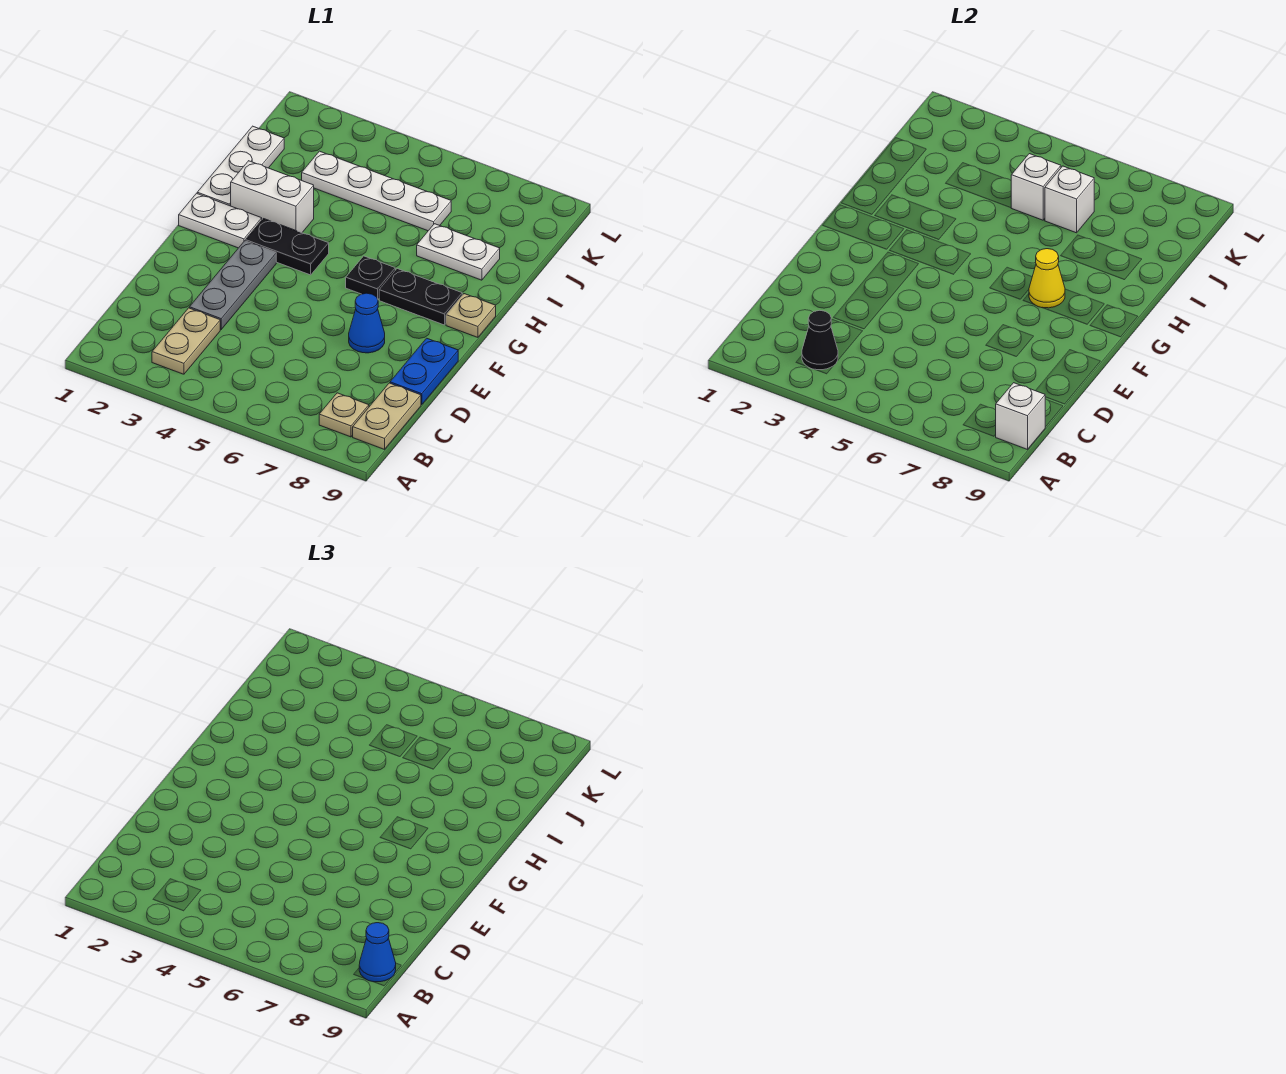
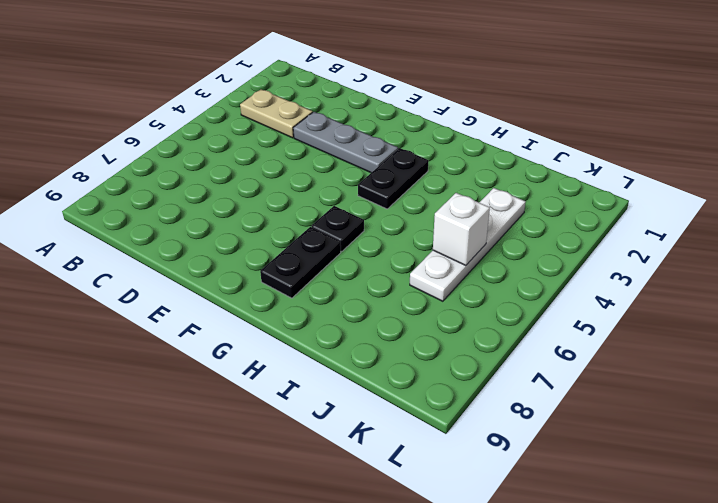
none -> tan plate B8 level 1
none -> tan plate B9:C9 level 1
none -> blue plate D9:E9 level 1

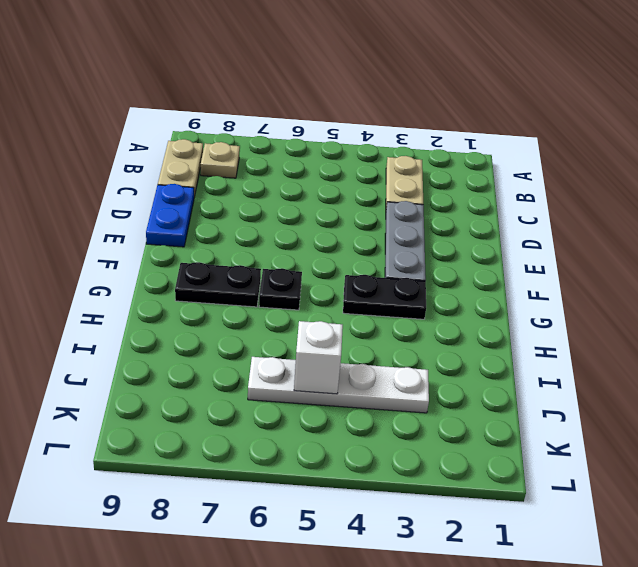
none -> blue cone E7 level 1
none -> white plate G1:G2 level 1
none -> tan plate G9 level 1

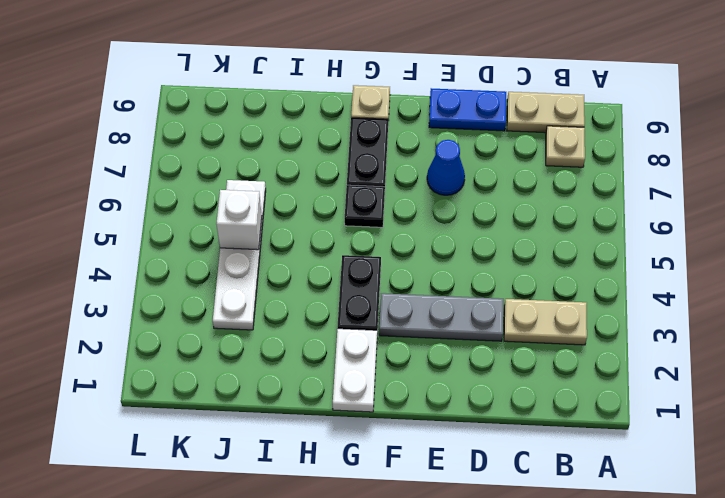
none -> white plate H1:J1 level 1
none -> white brick H2:H3 level 1
none -> white plate I7:I8 level 1

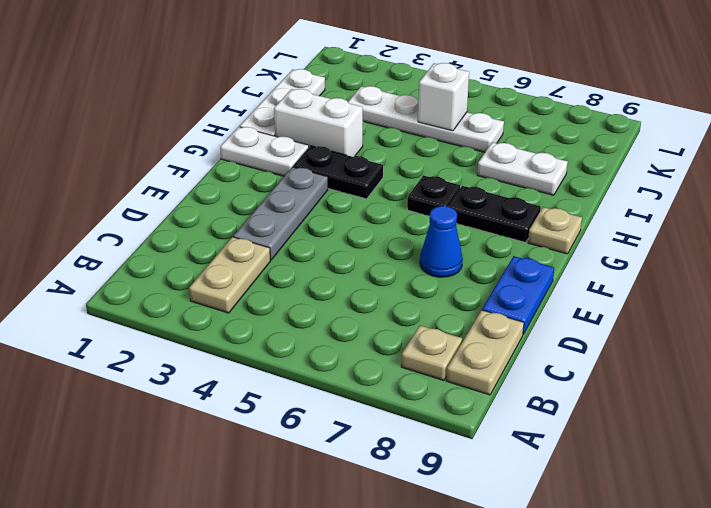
none -> black cone B3 level 2
none -> white brick B9 level 2
none -> yellow cone G7 level 2

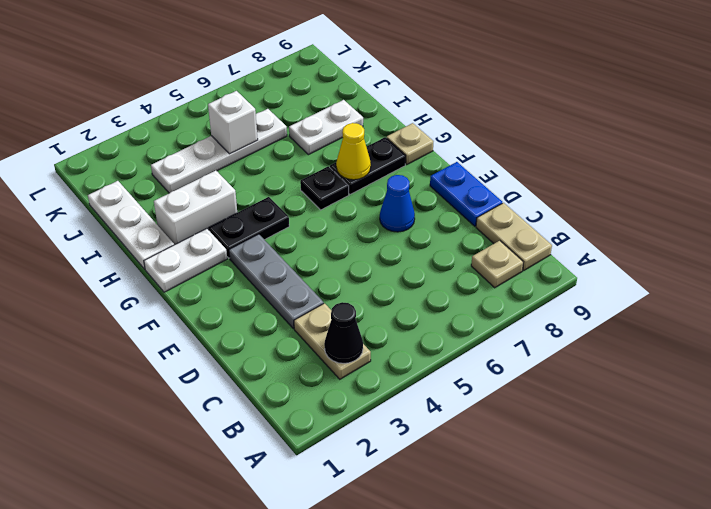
none -> white brick B9 level 2
none -> white brick J6 level 2
none -> blue cone B9 level 3

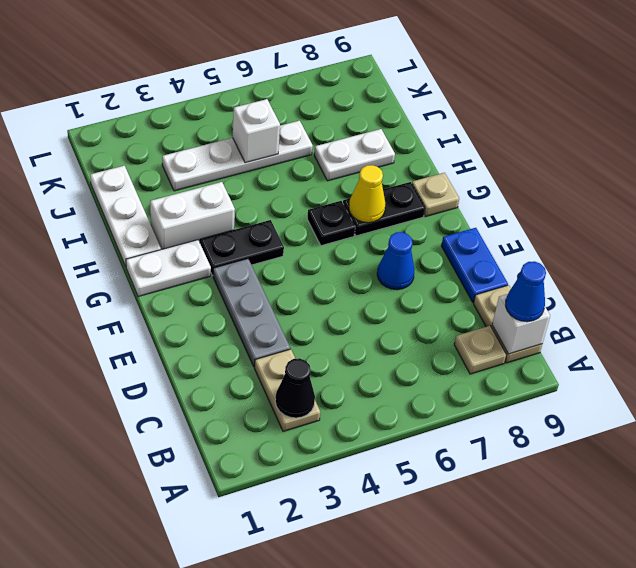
none -> white brick J6 level 2

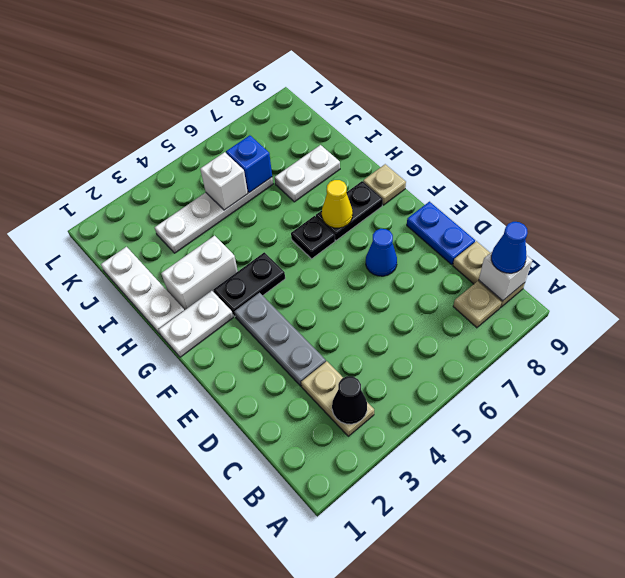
blue brick J6 level 2 -> white brick J6 level 2

